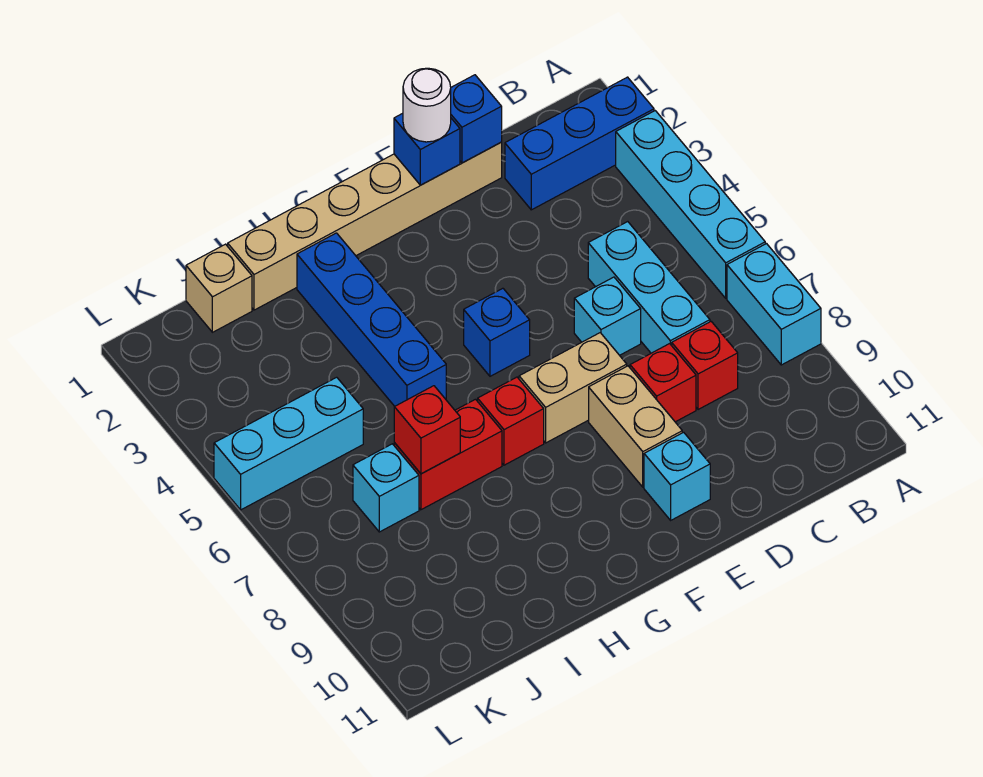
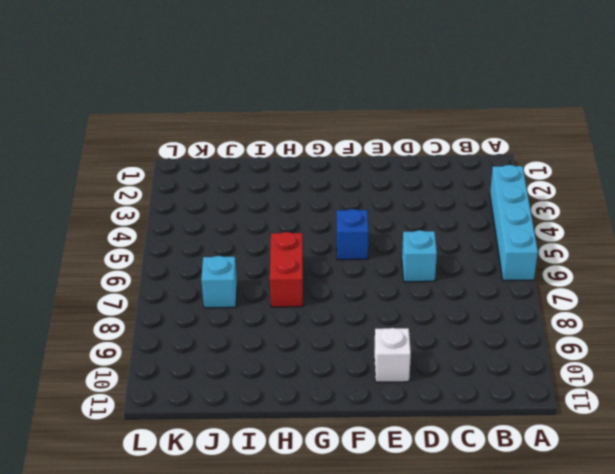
white brick E10 level 1 -> cyan brick E10 level 1
red brick H6:H7 level 1 -> red brick H7:I7 level 1
none -> blue brick A2:C2 level 1
none -> cyan brick A7:A8 level 1
none -> cyan brick C5:C7 level 1

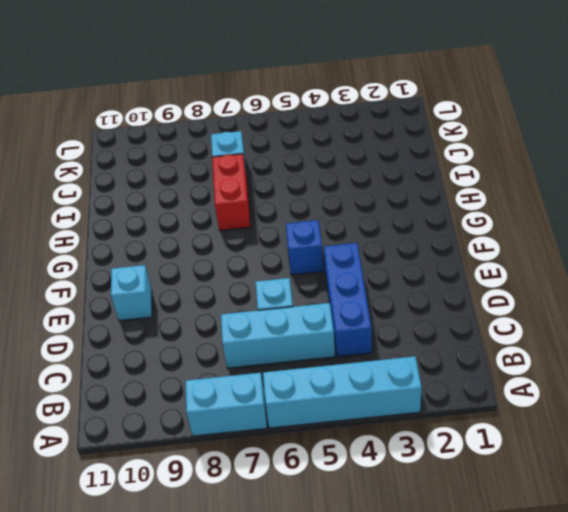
blue brick C4:E4 level 1 -> blue brick A2:C2 level 1
none -> red brick C8 level 1
none -> tan brick D1:I1 level 1
none -> red brick D8 level 1

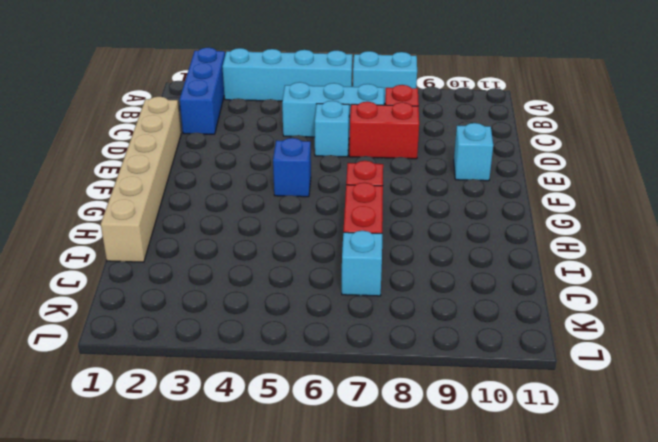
red brick D7:D8 level 1 -> red brick D8 level 1
none -> tan brick E7:F7 level 1
none -> tan brick E8:E9 level 1
none -> blue brick H2:H5 level 1

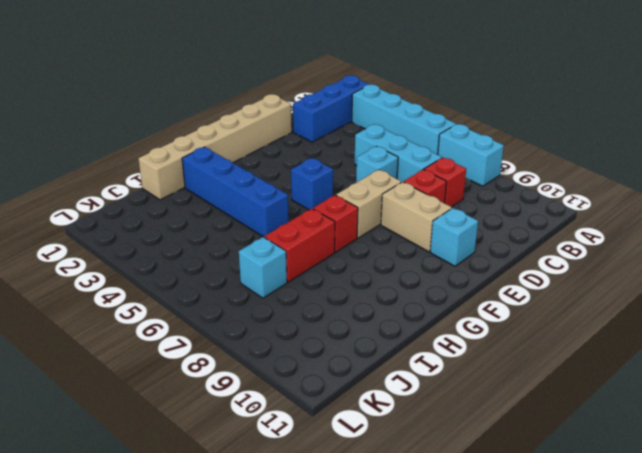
none -> tan brick J1 level 1
none -> cyan brick J5:L5 level 1
none -> blue brick D1 level 2

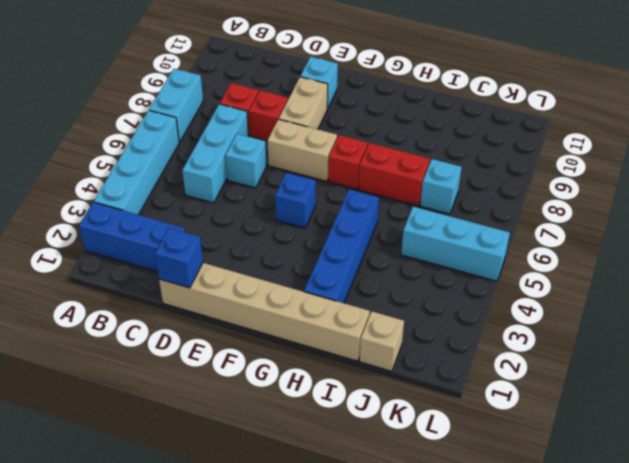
none -> blue brick E1 level 2
none -> red brick I7 level 2
none -> white round brick E1 level 3

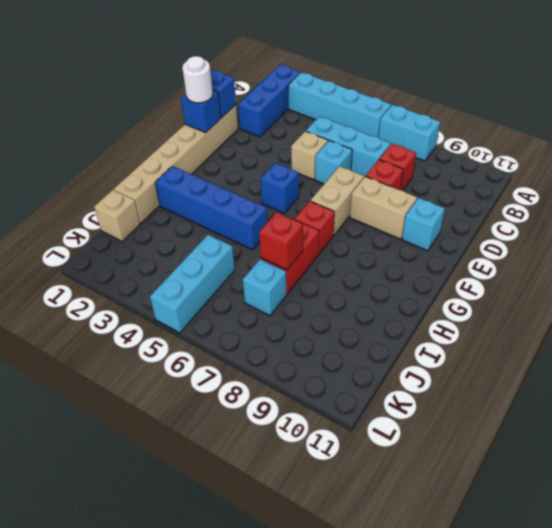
tan brick D5 level 1 -> none

